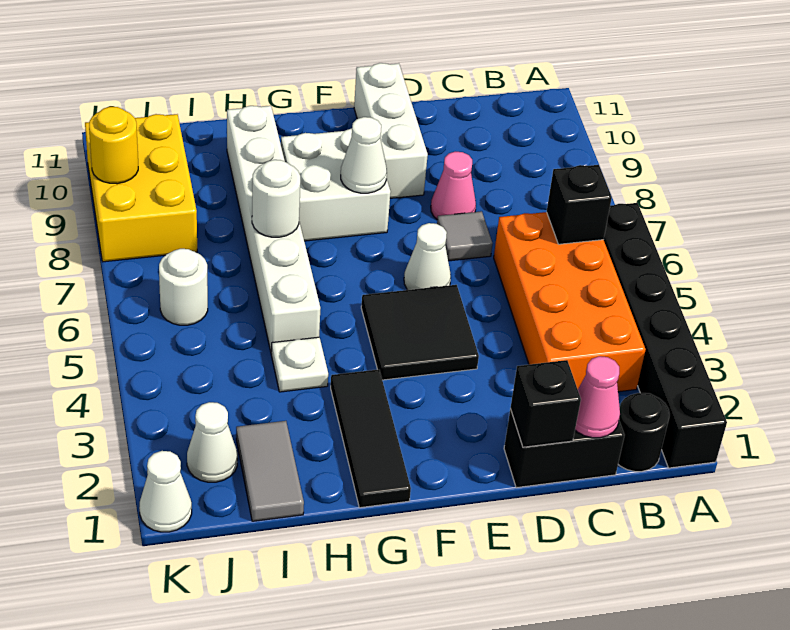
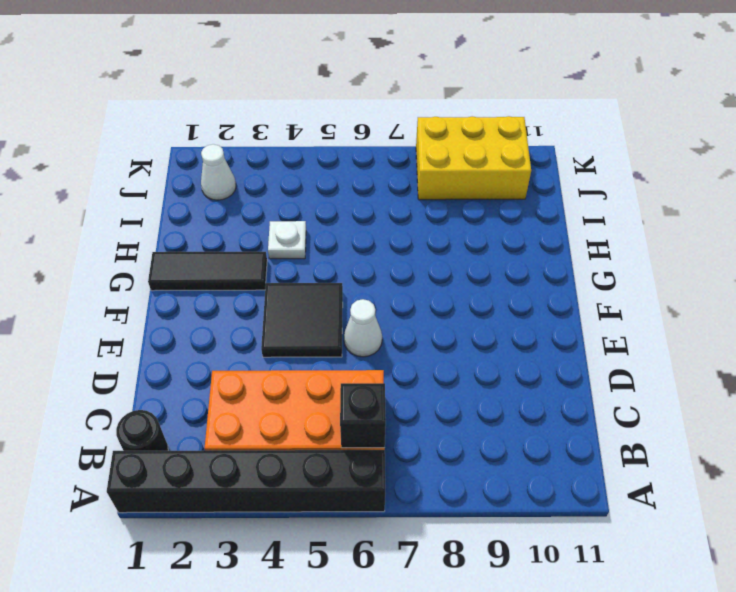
none -> black brick C1:D1 level 1
none -> grey tile D7 level 1
none -> pink cone D8 level 1

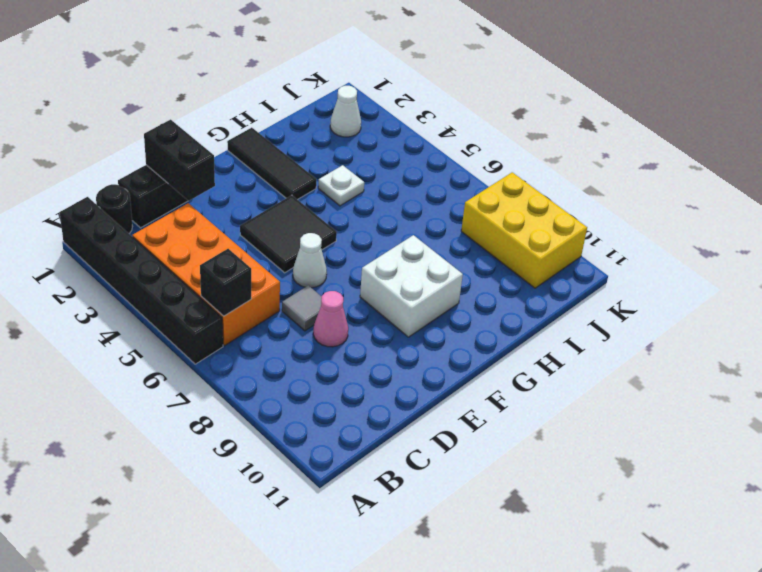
black brick D1:D2 level 2 -> black brick D1 level 2
none -> white brick E9:E11 level 1
none -> white brick H5:H10 level 1
none -> grey tile I1:I2 level 1

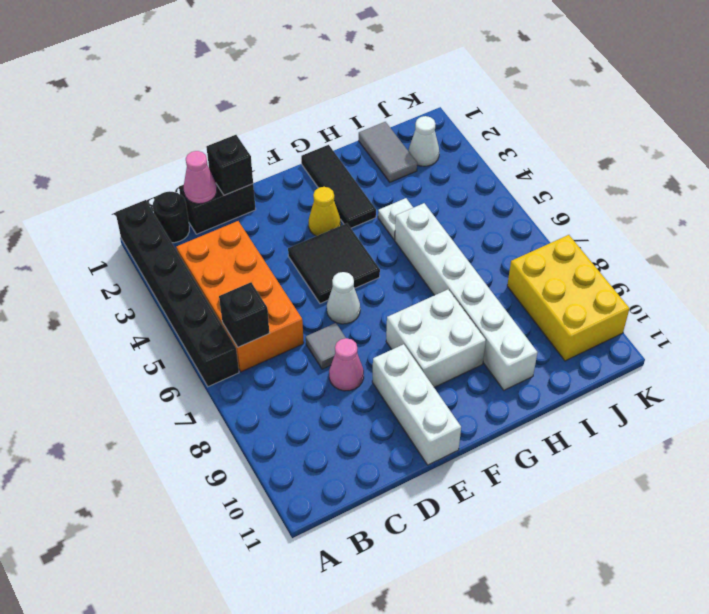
yellow cone F3 level 1 -> none
none -> white round brick J6 level 1
none -> white cone K1 level 1
none -> white cone F8 level 2

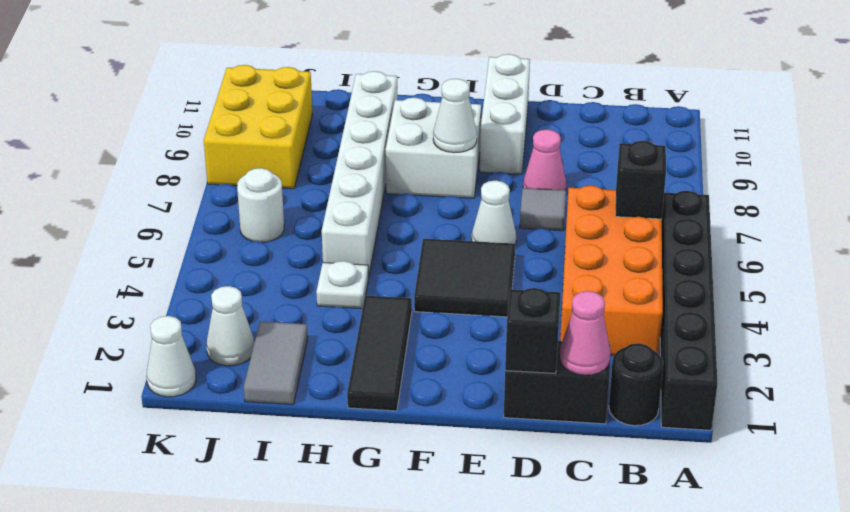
none -> white round brick H7 level 2
none -> yellow round brick K9 level 2

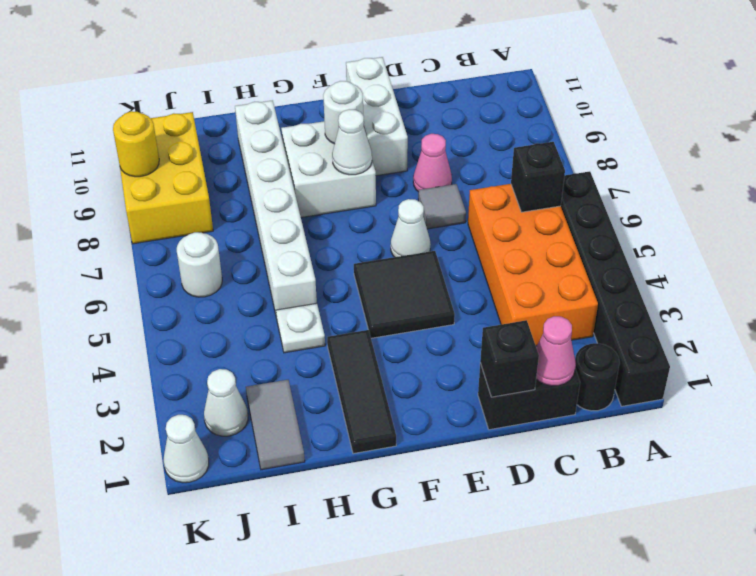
white round brick F9 level 2 -> white round brick H7 level 2

